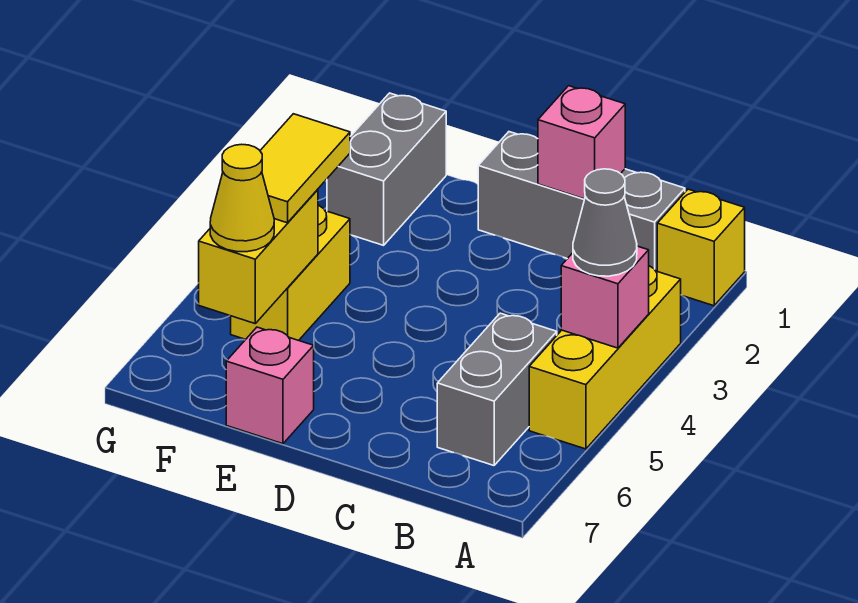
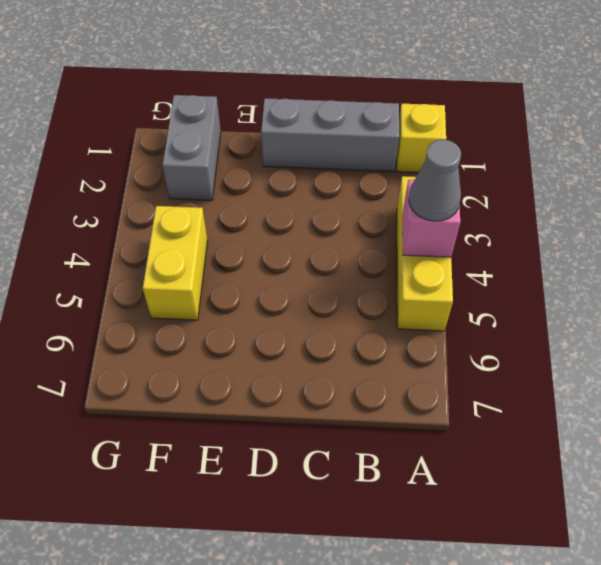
none -> grey brick B5:B6 level 1
none -> pink brick E7 level 1
none -> pink brick C1 level 2

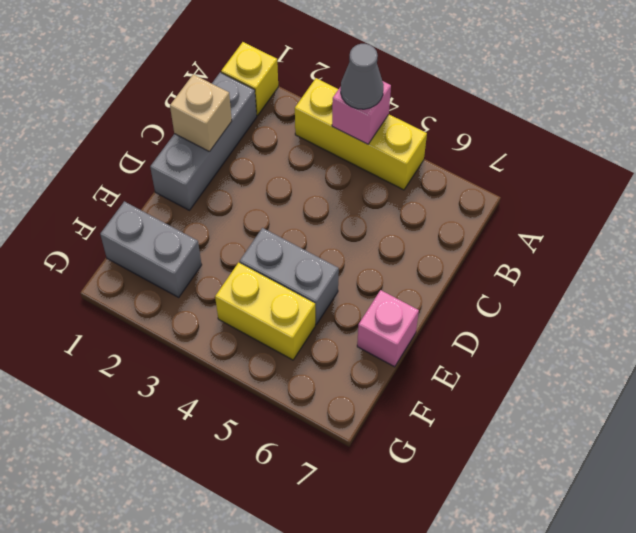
tan brick C1 level 2 -> pink brick C1 level 2
grey brick E4:E5 level 1 -> grey brick B5:B6 level 1
none -> yellow brick F5:F6 level 2
none -> yellow tile F4:F5 level 3
none -> yellow cone F6 level 3

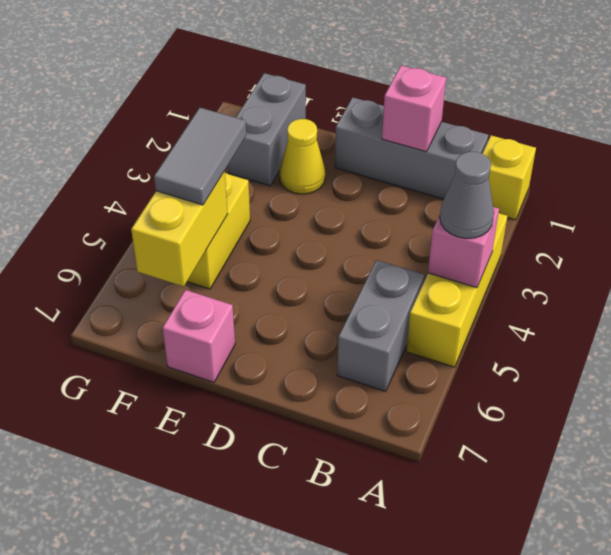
yellow cone E2 level 1 -> yellow cone F6 level 3
grey tile F4:F5 level 3 -> yellow tile F4:F5 level 3

